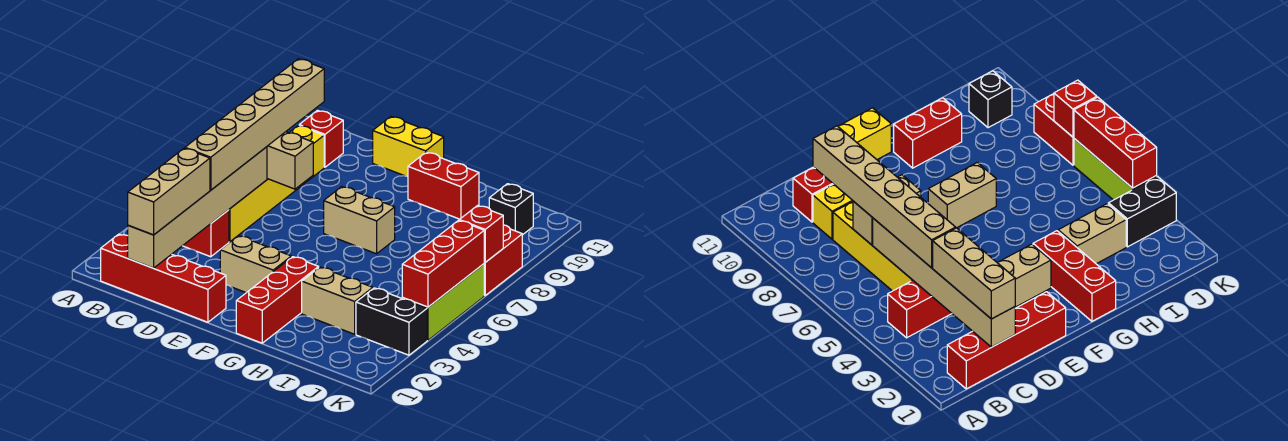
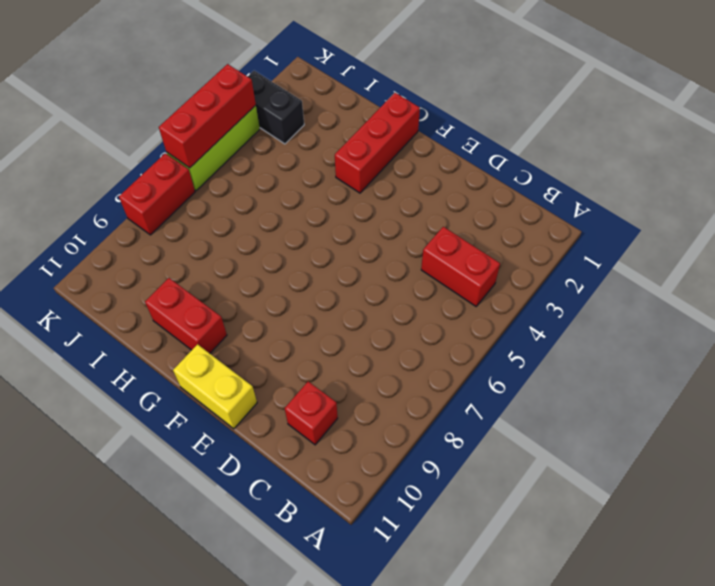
none -> red brick B1:E1 level 1
none -> yellow brick C5:C8 level 1
none -> yellow brick C9 level 1

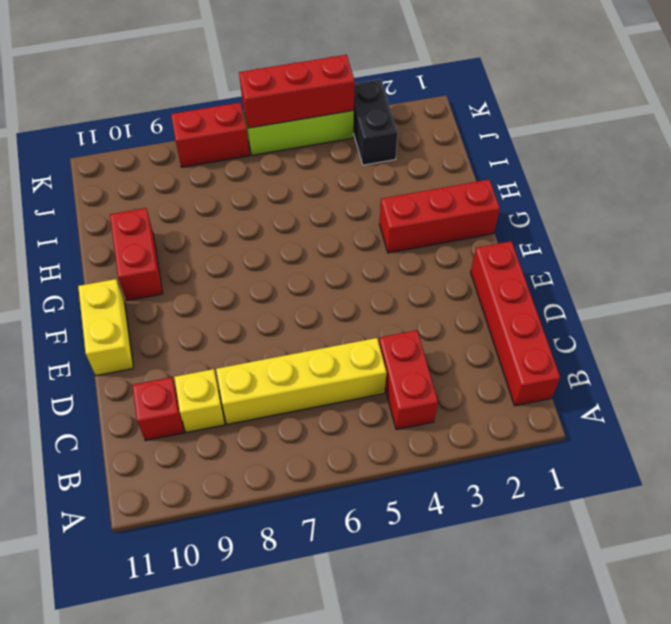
none -> tan brick E3:F3 level 1
none -> tan brick F7:G7 level 1
none -> tan brick H3:I3 level 1

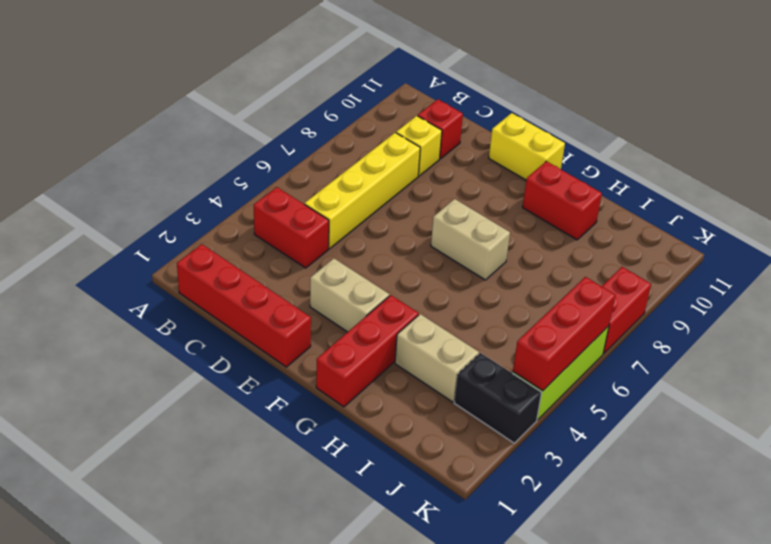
none -> black brick J10 level 1
none -> tan brick C1:C6 level 2
none -> tan brick C7:D7 level 2

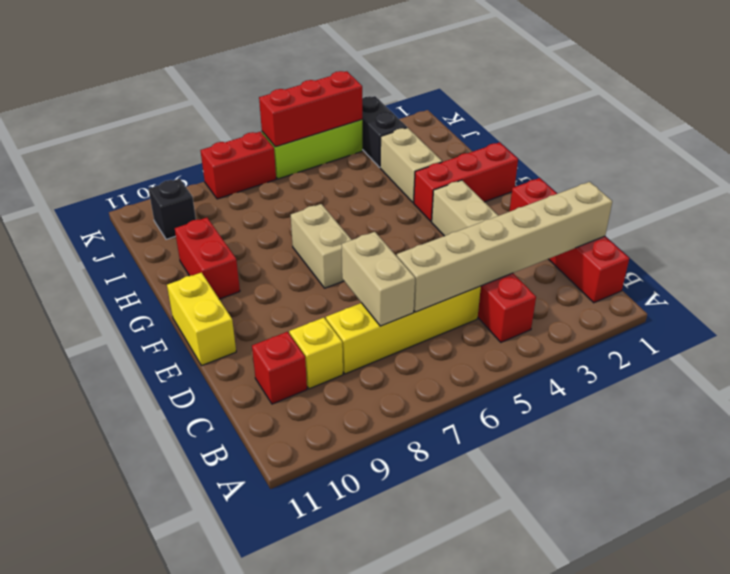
none -> red brick K7 level 2
none -> tan brick C1:C3 level 3
none -> tan brick C4:C9 level 3

